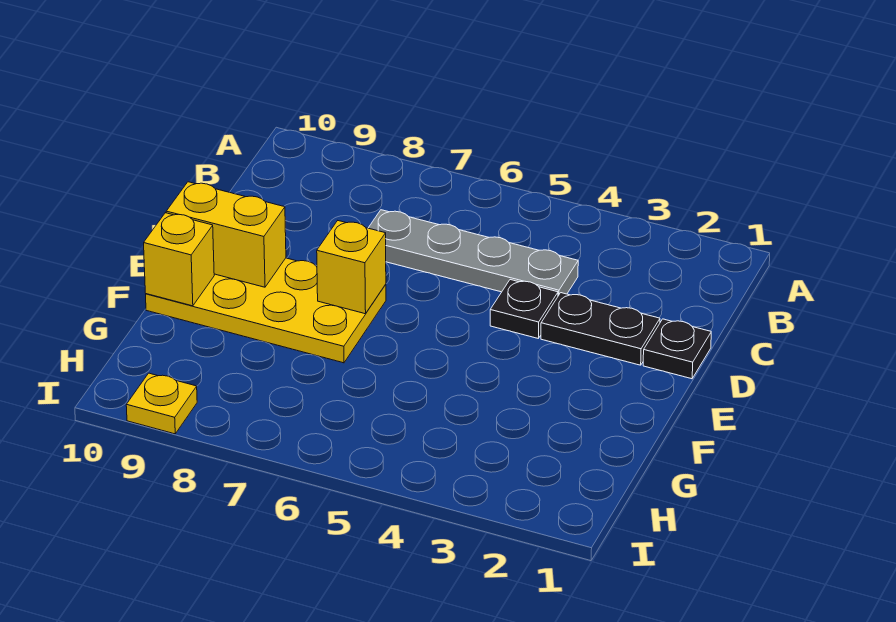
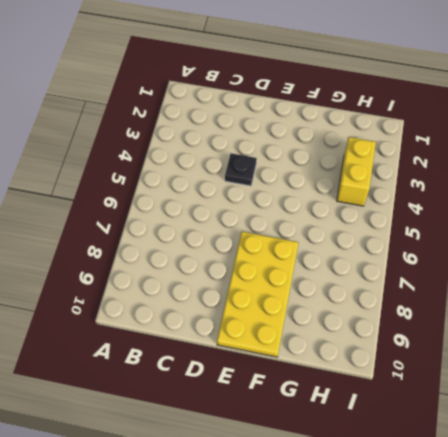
yellow brick H3:H4 level 1 -> yellow brick E9:E10 level 2
none -> grey plate C4:C7 level 1
none -> black plate D1 level 1

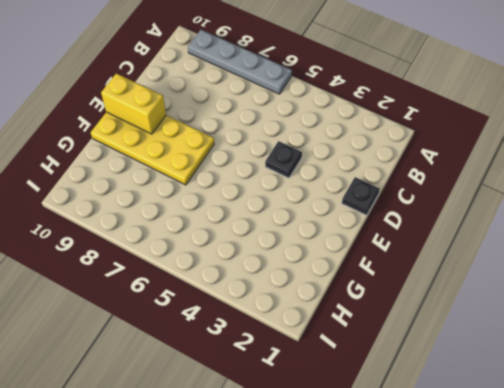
grey plate A6:A9 level 1 -> grey plate C4:C7 level 1
none -> black plate D2:D3 level 1
none -> yellow plate I9 level 1

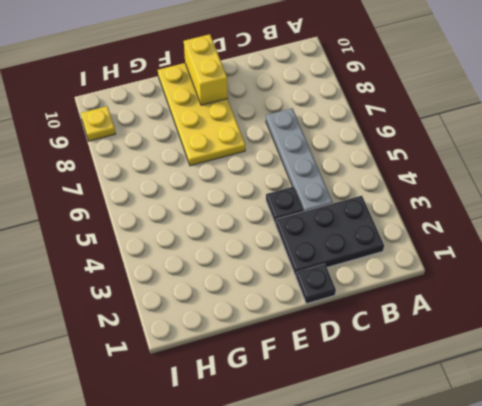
black plate B2:D3 level 1 -> black plate D2:D3 level 1
none -> yellow brick E7 level 2
none -> yellow brick F10 level 2

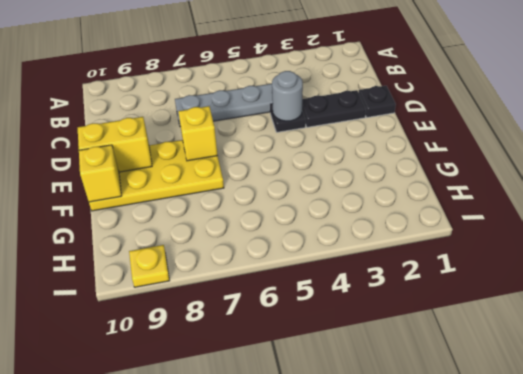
grey round brick D4 level 2 -> none

